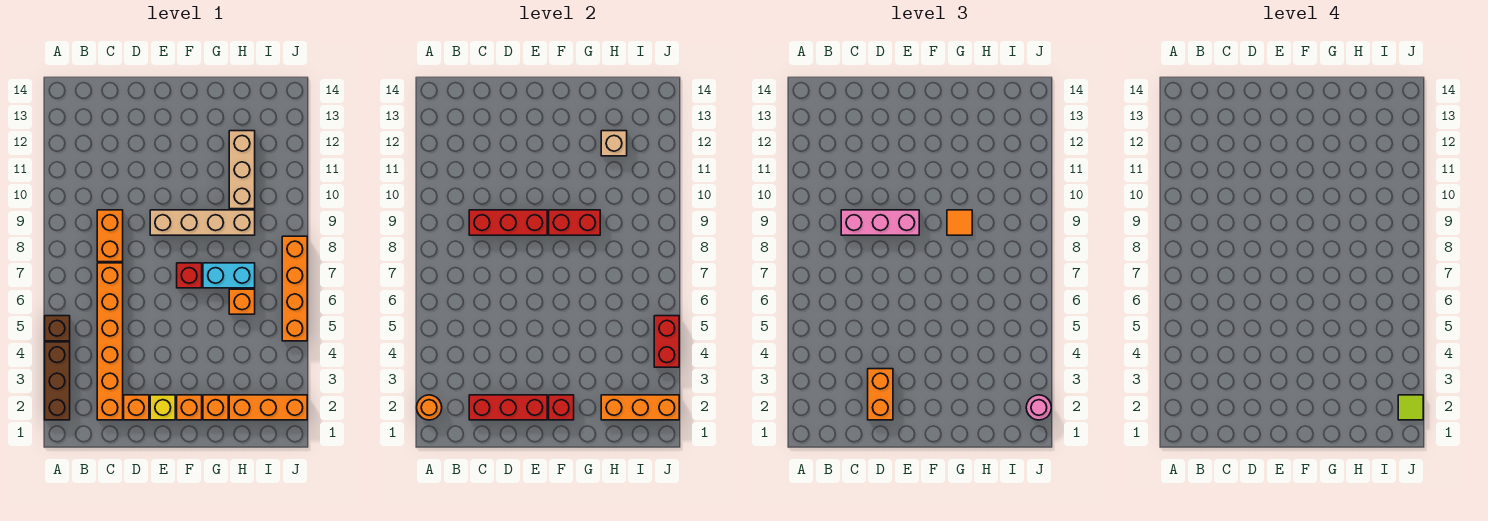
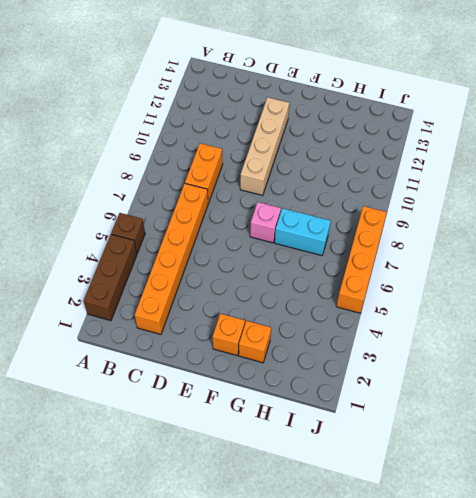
tan brick E9:E12 level 1 -> tan brick E9:H9 level 1
pink brick F7 level 1 -> red brick F7 level 1
none -> orange brick D2 level 1
none -> yellow brick E2 level 1
none -> orange brick H2:J2 level 1

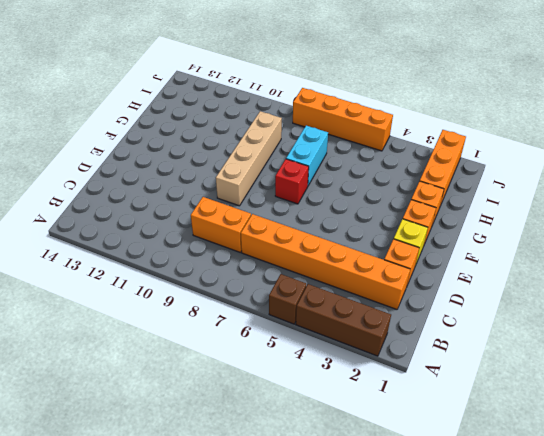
none -> orange brick H6 level 1
none -> tan brick H10:H12 level 1
none -> orange round brick A2 level 2

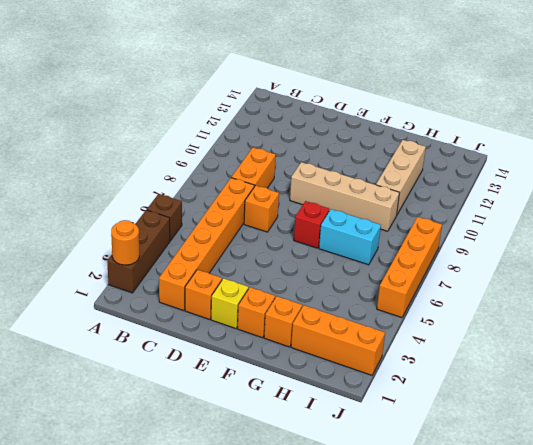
orange brick D7 level 1 -> orange brick H6 level 1
none -> red brick C2:E2 level 2
none -> red brick C9:E9 level 2
none -> red brick F2 level 2

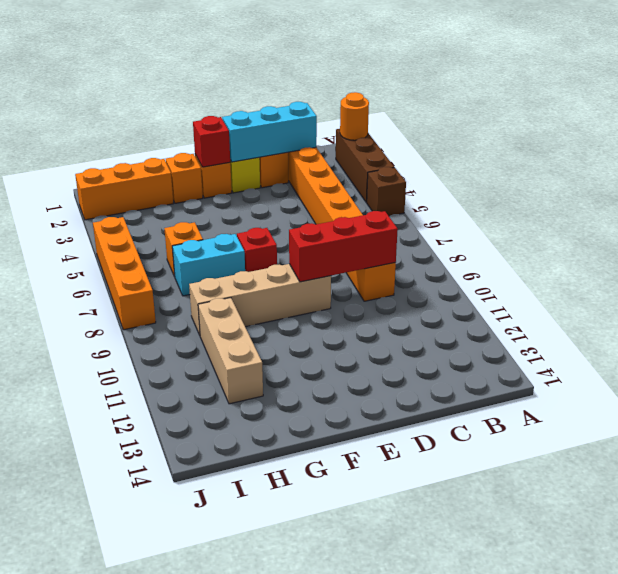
cyan brick C2:E2 level 2 -> red brick C2:E2 level 2
none -> red brick F9:G9 level 2
none -> orange brick H2:J2 level 2
none -> tan brick H12 level 2

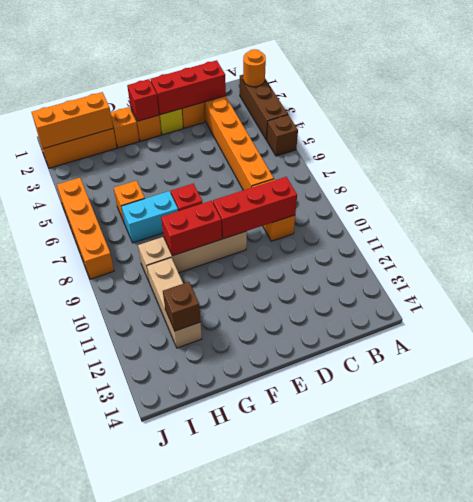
brown brick H12 level 2 -> tan brick H12 level 2
none -> red brick J4:J5 level 2
none -> pink brick C9:E9 level 3
none -> orange brick D2:D3 level 3

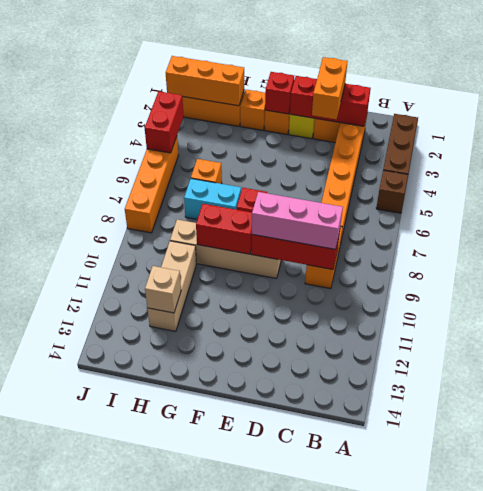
none -> orange round brick A2 level 2
none -> orange tile G9 level 3
none -> pink round brick J2 level 3

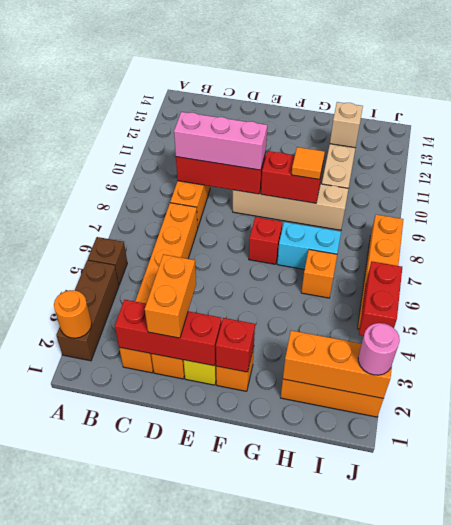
none -> orange brick G2 level 1
none -> lime tile J2 level 4

